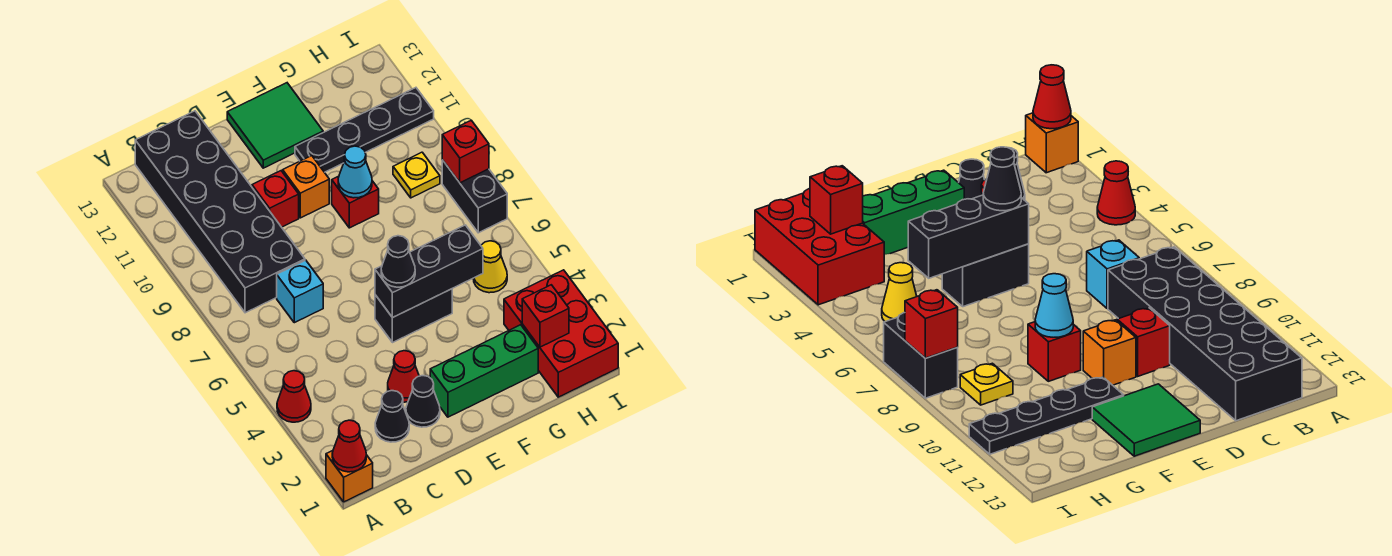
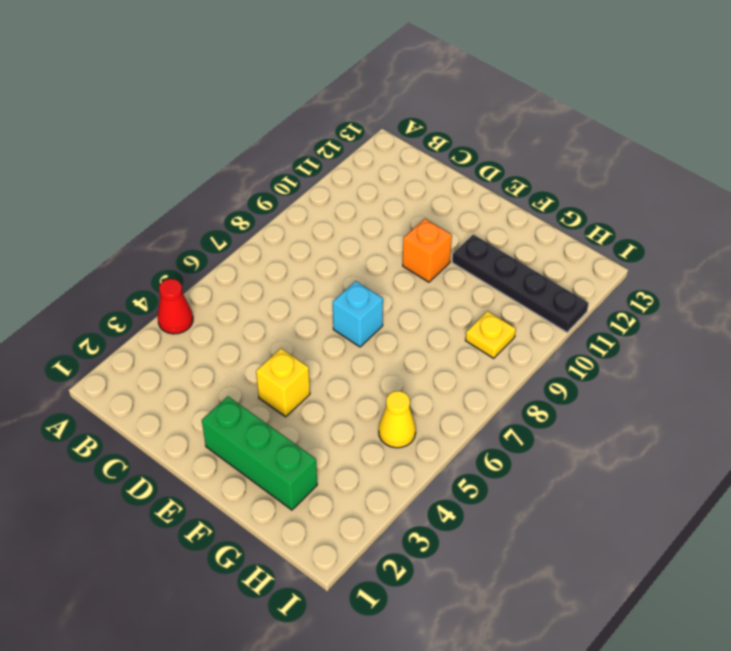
yellow brick E4 level 1 -> none
cyan brick E7 level 1 -> cyan brick C7 level 1
none -> orange brick A1 level 1
none -> black brick B8:C13 level 1
none -> black cone C2 level 1

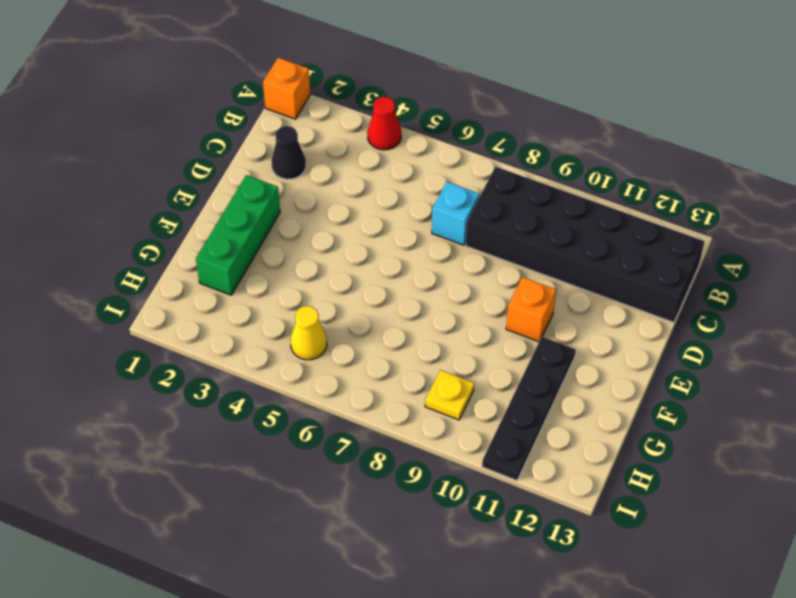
none -> black cone D2 level 1
none -> red cone D3 level 1
none -> red brick D10 level 1

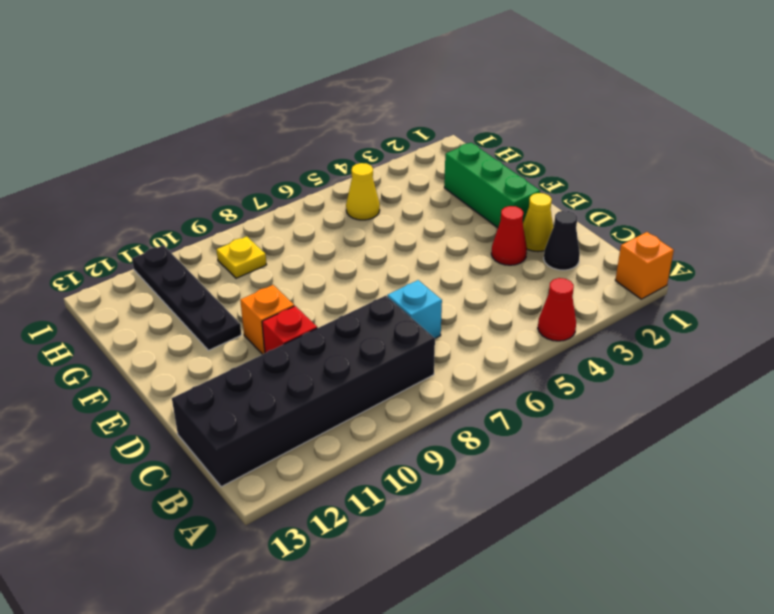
yellow cone D2 level 1 -> black cone D2 level 1
none -> black brick E5:F5 level 1
none -> green tile E12:F13 level 1
none -> red brick F9 level 1

